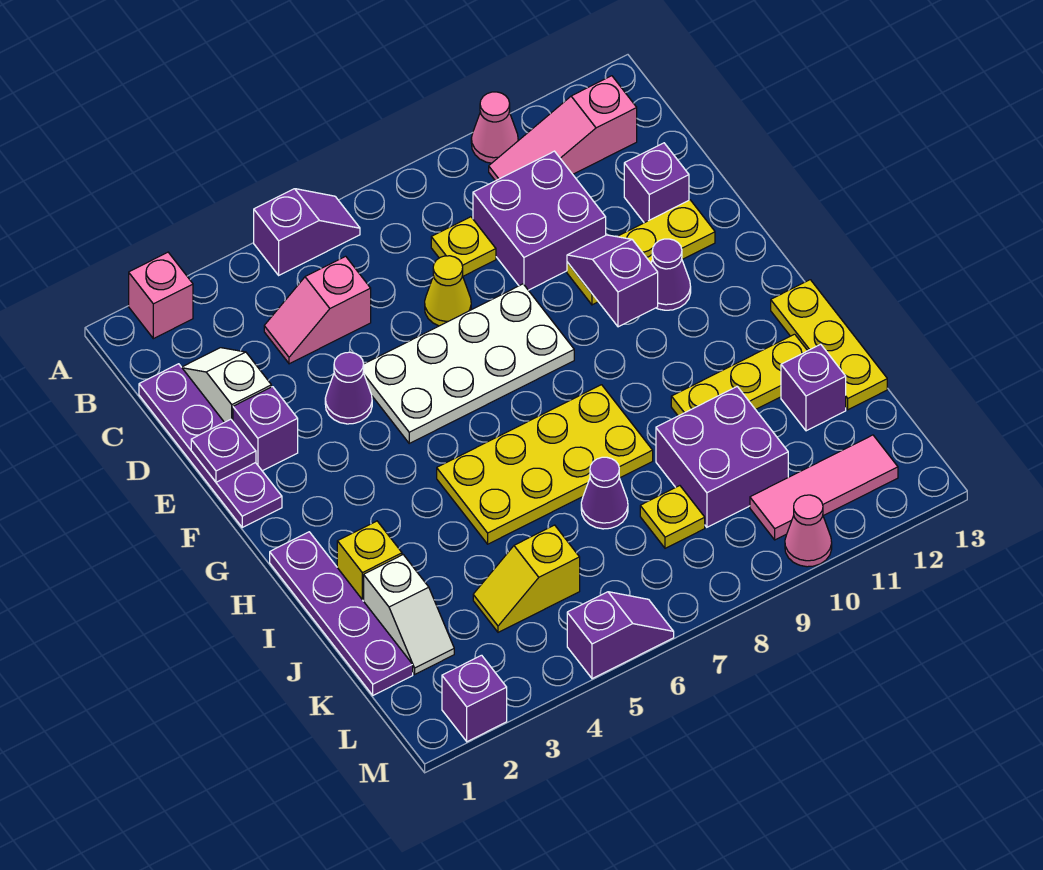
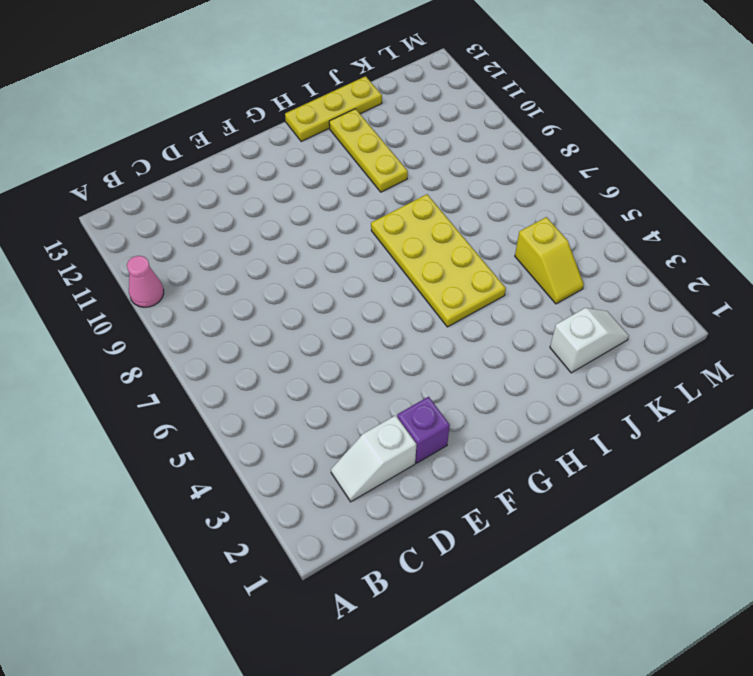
none -> pink brick A2 level 1
none -> purple slope A5:A6 level 1 top 5
none -> pink slope B10:B12 level 1 top 12
none -> purple plate C1:F1 level 1

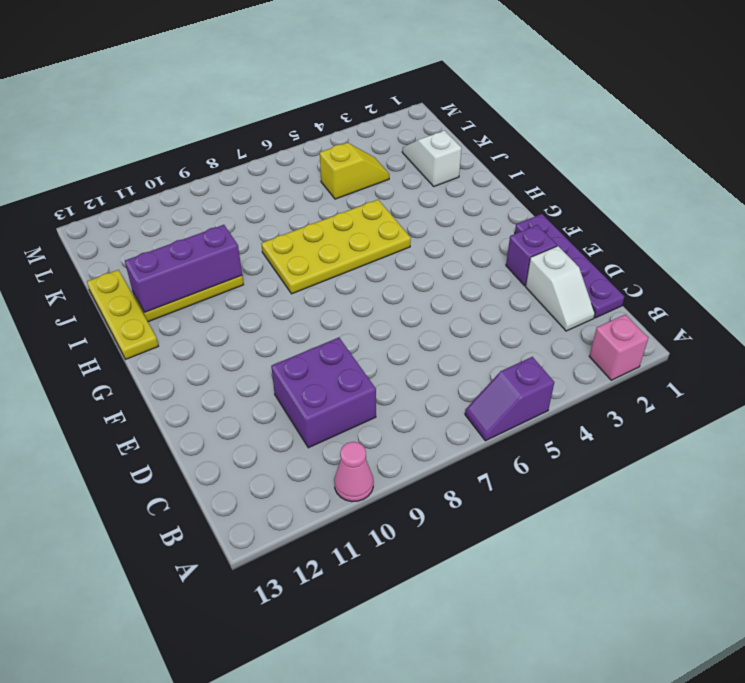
purple brick I10:I12 level 2 -> none
none -> pink slope B10:B12 level 1 top 12
none -> pink slope C4:C5 level 1 top 5
none -> yellow plate C8 level 1
none -> yellow cone D7 level 1

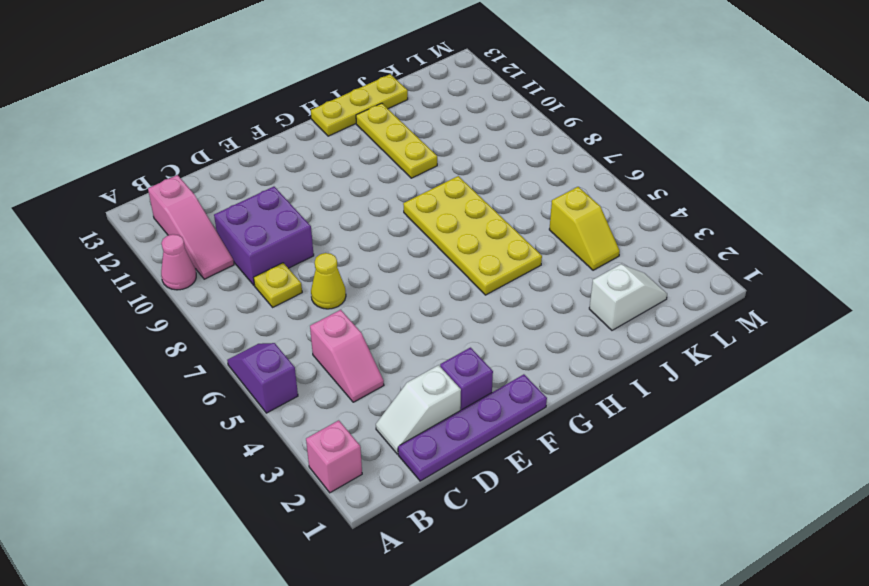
none -> purple brick D12 level 1
none -> purple cone E4 level 1
none -> white plate E5:F8 level 1
none -> yellow plate E10:E12 level 1

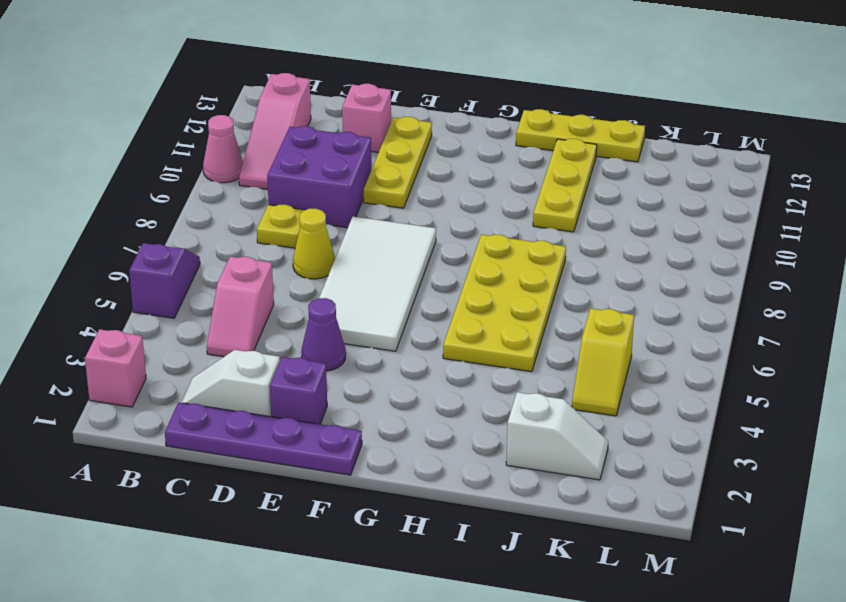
pink brick D12 level 1 -> purple brick D12 level 1
white tile E5:F8 level 1 -> white plate E5:F8 level 1
none -> purple cone F11 level 1
none -> purple plate H1:K1 level 1
none -> yellow brick I2 level 1
none -> purple cone J7 level 1

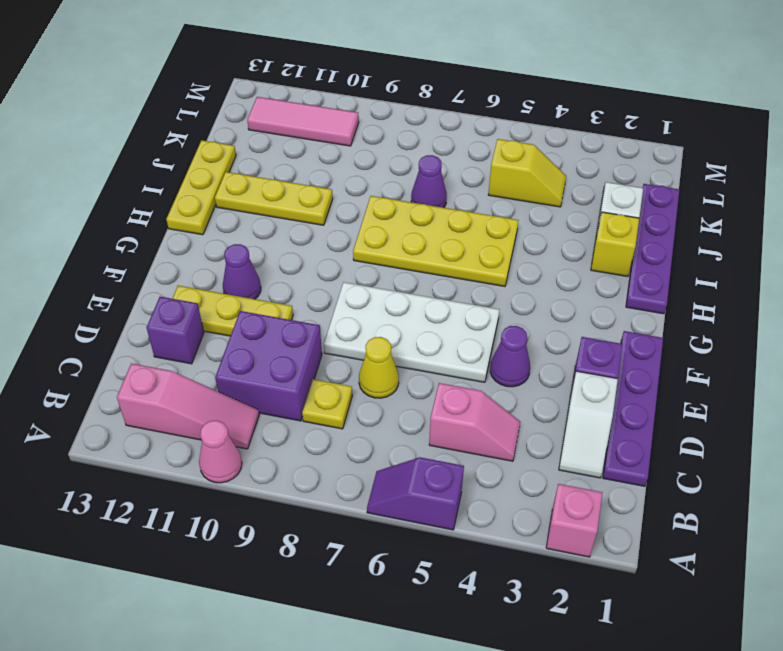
none -> purple brick J9:K10 level 1
none -> purple brick J12 level 1
none -> yellow plate K8 level 1
none -> purple brick M2 level 1

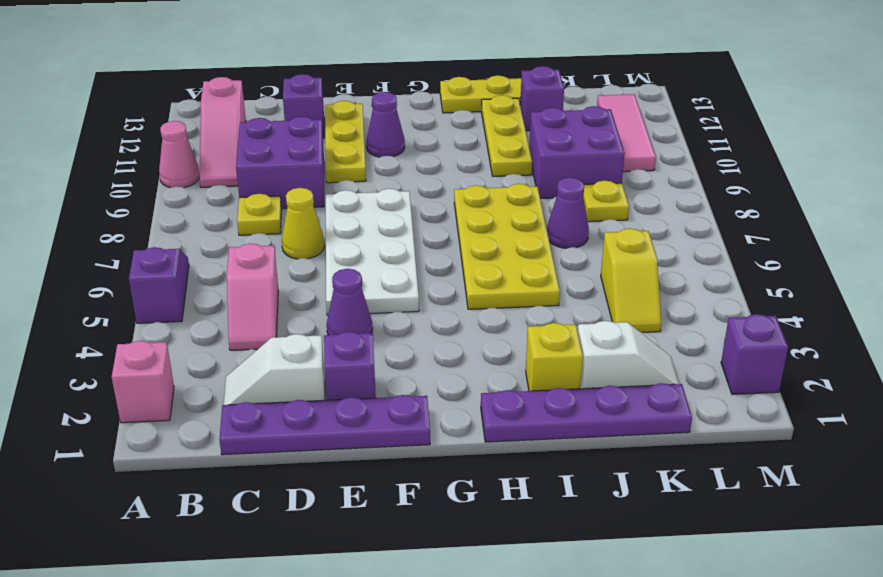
none -> purple slope M5:M6 level 1 top 5
none -> pink cone M10 level 1
none -> purple plate E1 level 2
none -> purple slope E10:F10 level 2 top F

